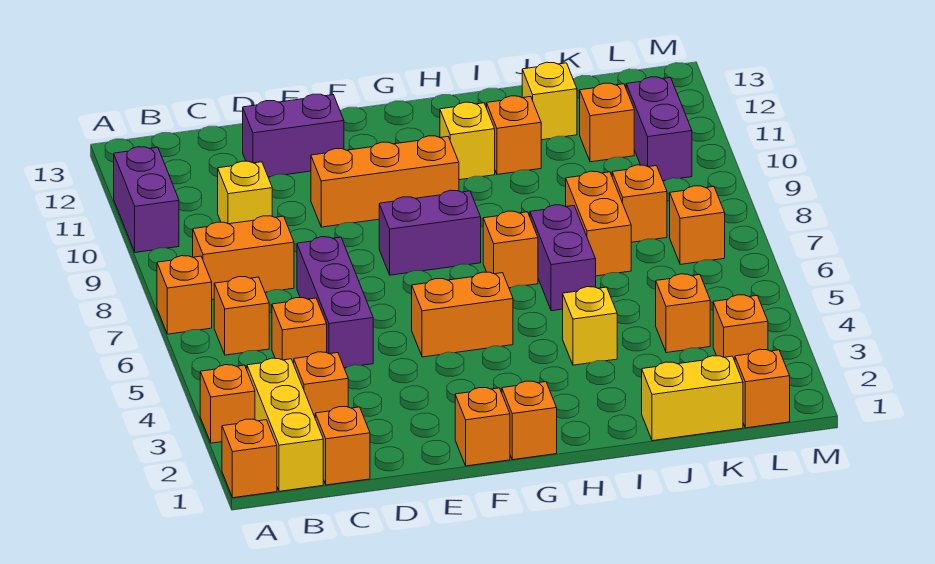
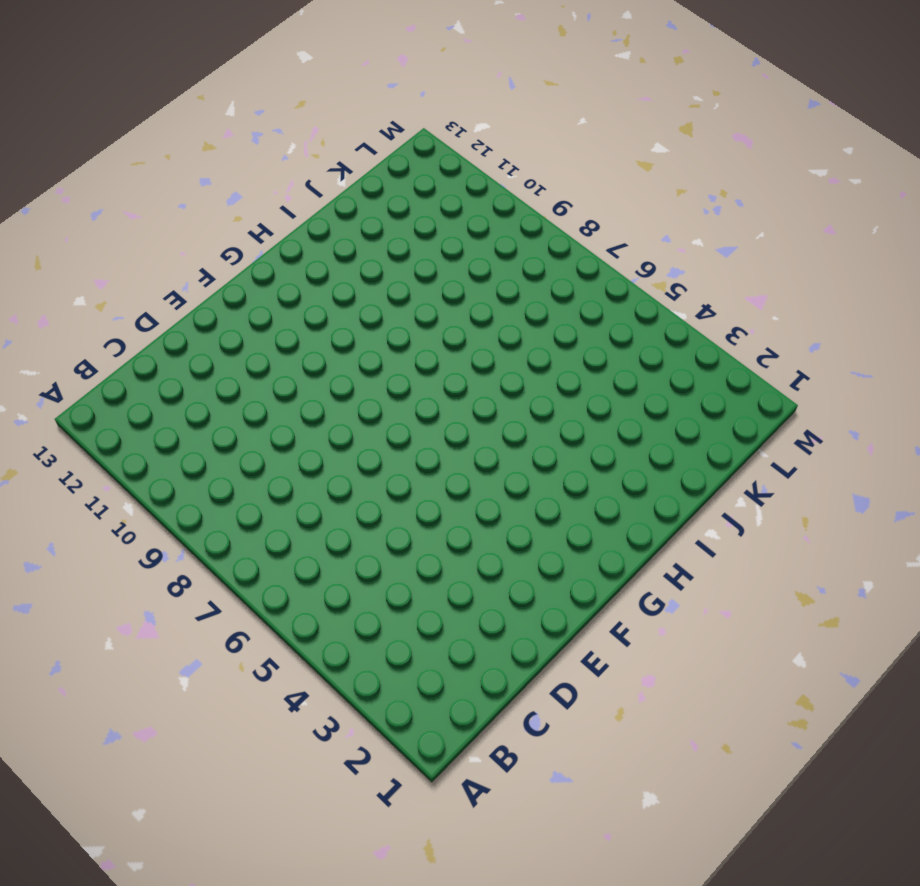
none -> orange brick A1 level 1
none -> orange brick A3 level 1
none -> orange brick A7 level 1
none -> purple brick A10:A11 level 1

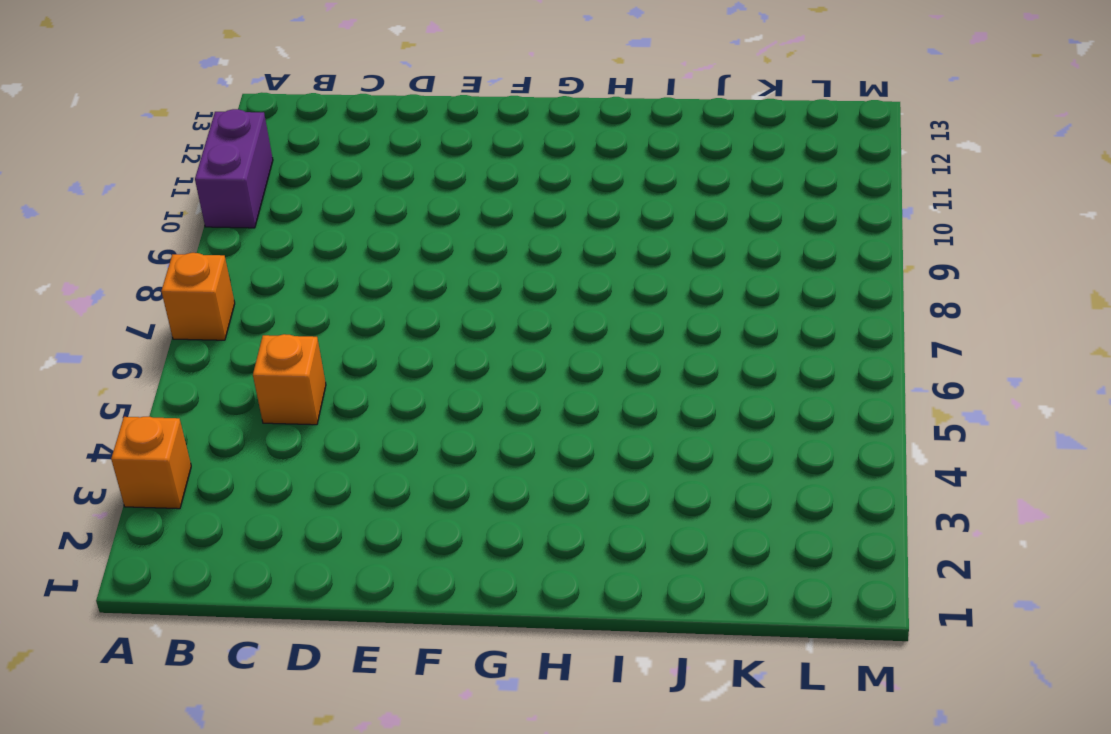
none -> orange brick A1 level 1
none -> yellow brick B1:B3 level 1
none -> orange brick B6 level 1
none -> orange brick B8:C8 level 1

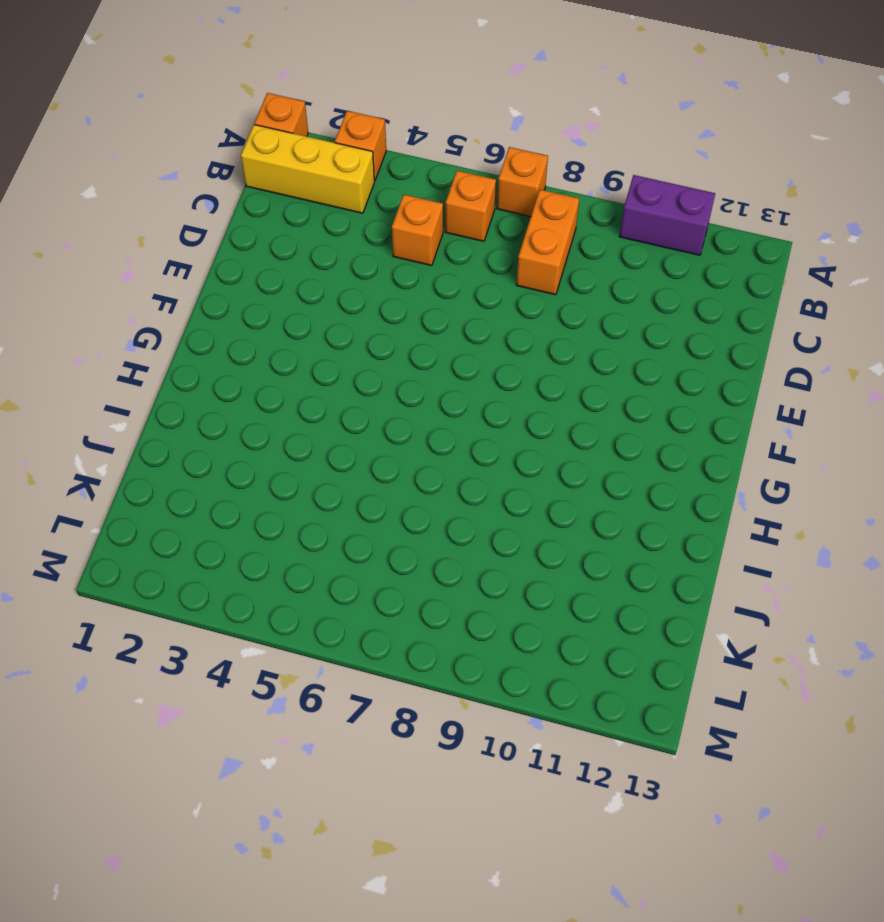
none -> orange brick C1 level 1
none -> orange brick C3 level 1
none -> yellow brick C10 level 1
none -> purple brick D5:D7 level 1

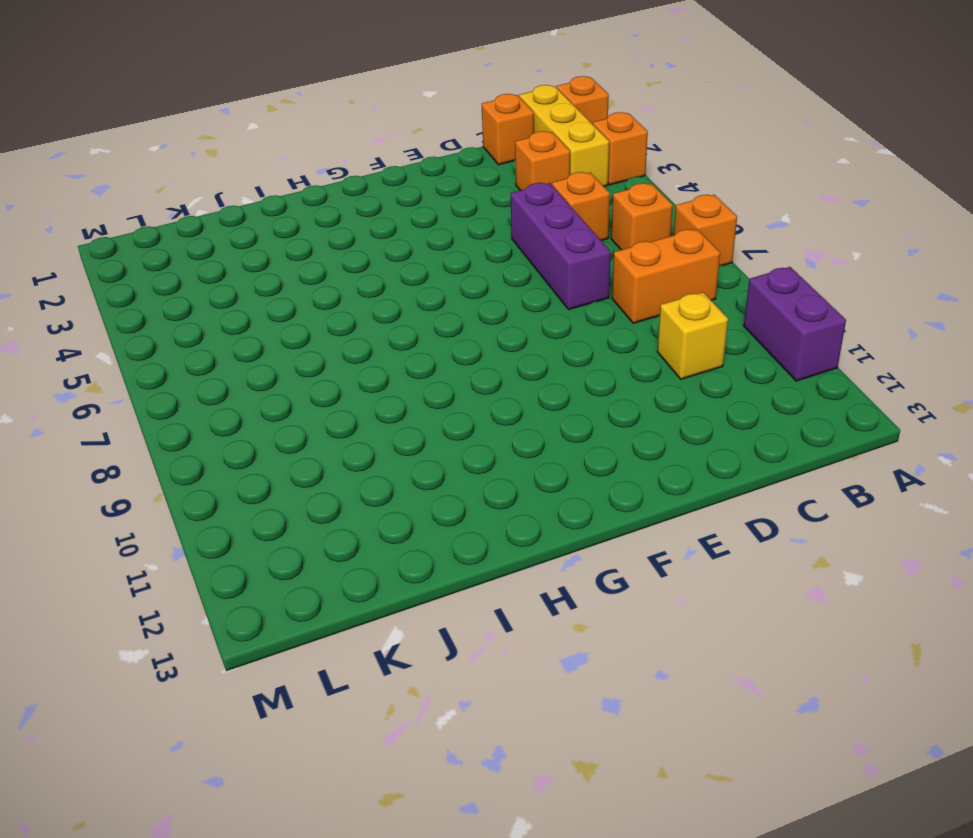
none -> purple brick D12:E12 level 1
none -> orange brick E10:G10 level 1
none -> orange brick F1 level 1
none -> orange brick F5:G5 level 1

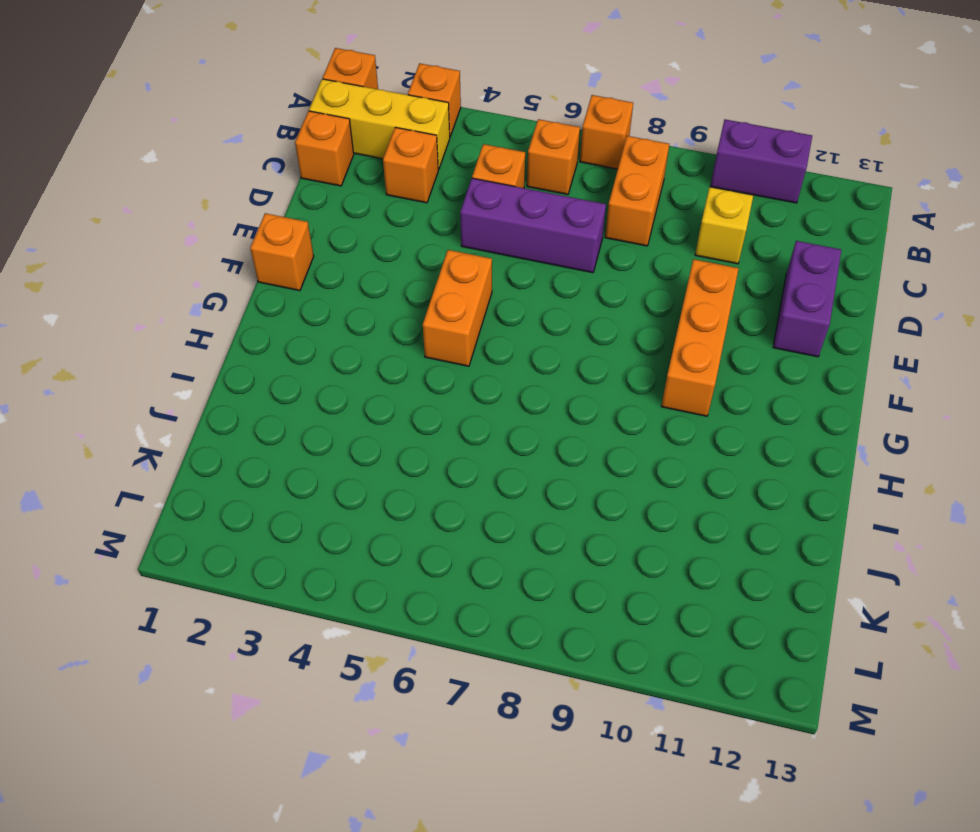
none -> purple brick F8:G8 level 1
none -> orange brick G1 level 1
none -> orange brick H7 level 1
none -> yellow brick H11 level 1

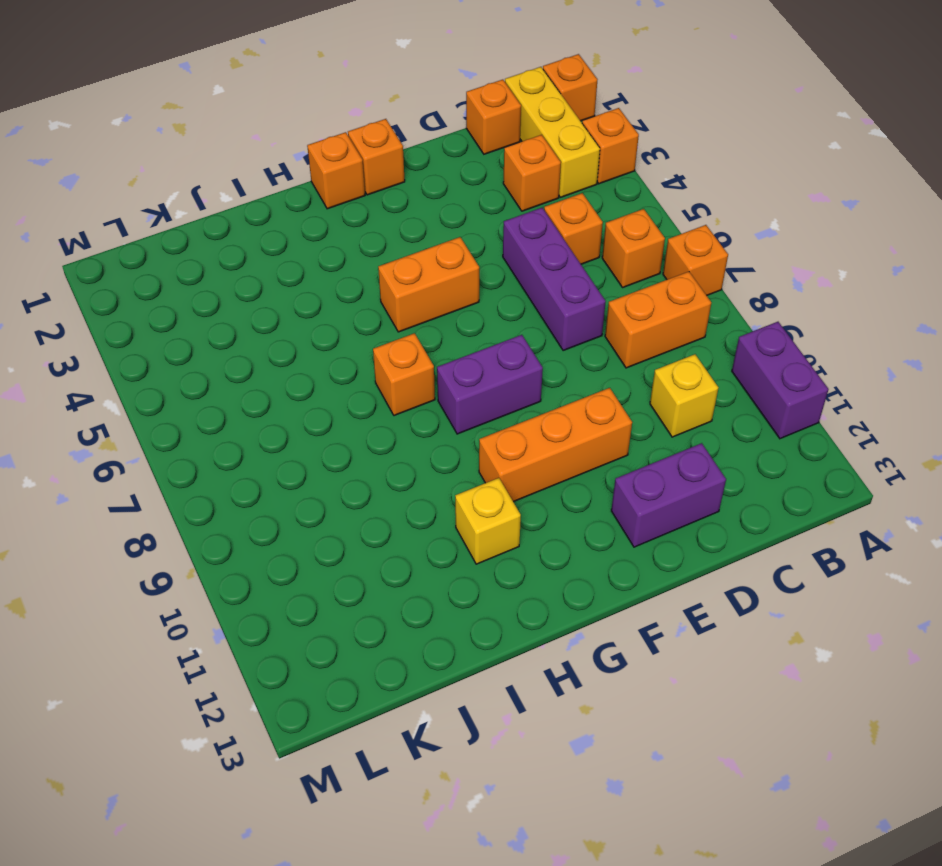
none -> yellow brick I4 level 1
none -> purple brick I6:I7 level 1
none -> orange brick I11 level 1
none -> yellow brick J1:K1 level 1

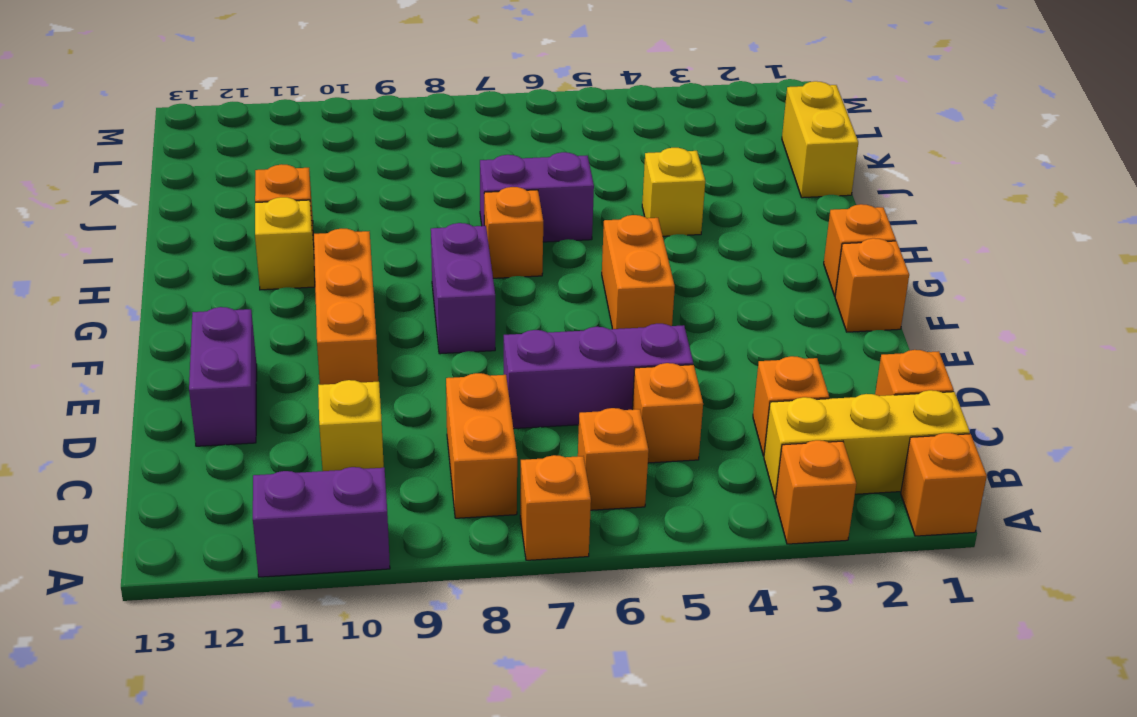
none -> orange brick J7:J8 level 1
none -> yellow brick J12 level 1
none -> orange brick K4 level 1
none -> orange brick K8 level 1

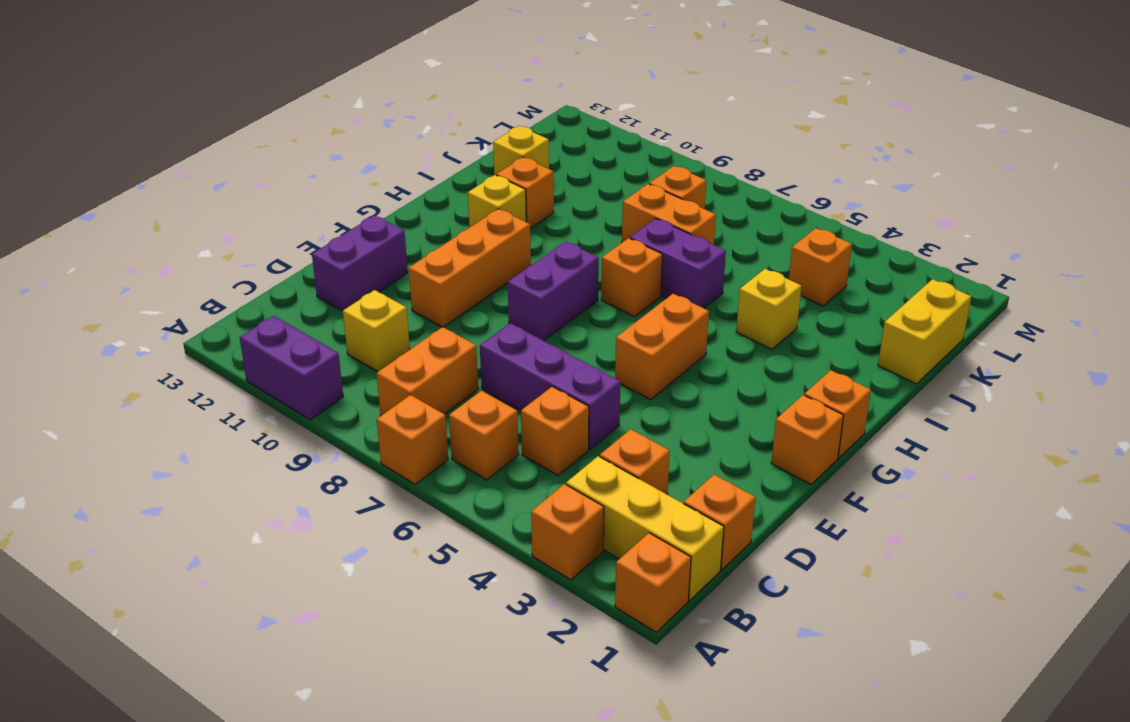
none -> orange brick K11 level 1
none -> orange brick L1 level 1
none -> orange brick L3 level 1
none -> orange brick L7 level 1

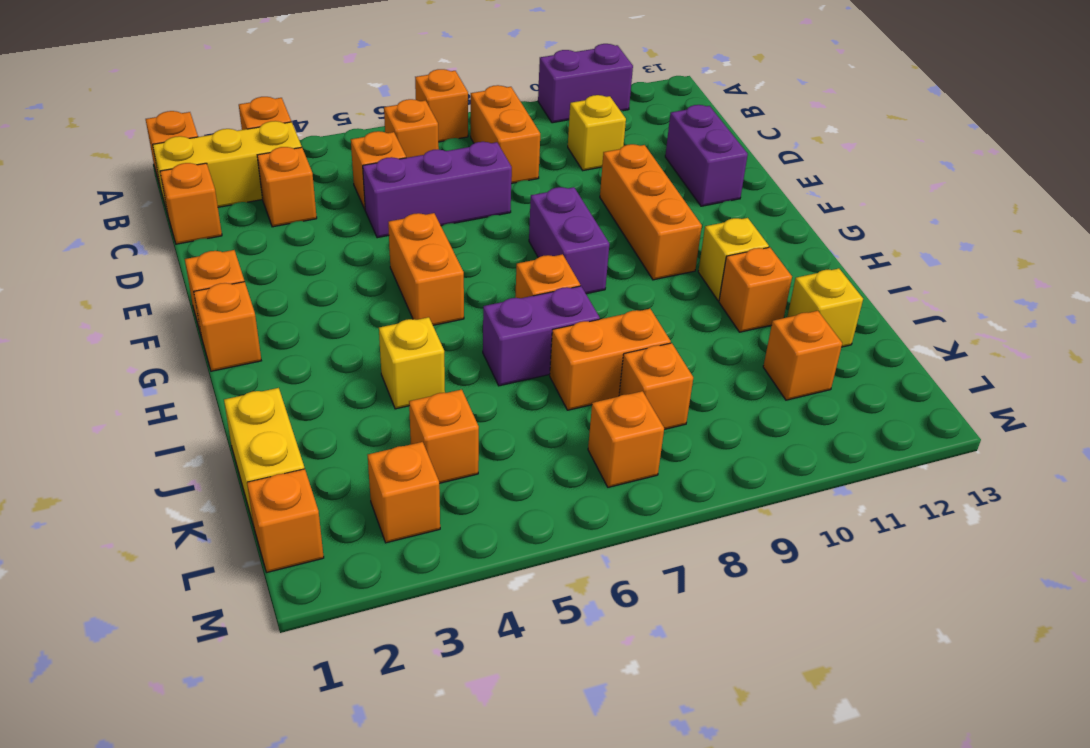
none -> purple brick L10:L11 level 1

